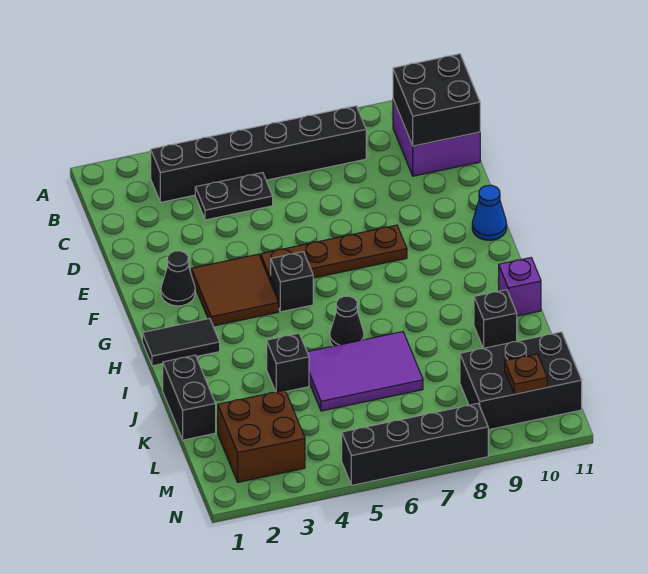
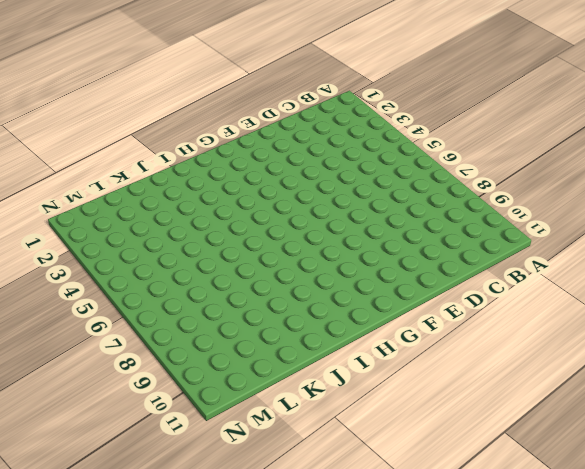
none -> black brick B3:B8 level 1
none -> purple brick B10:C11 level 1
none -> black plate C4:C5 level 1

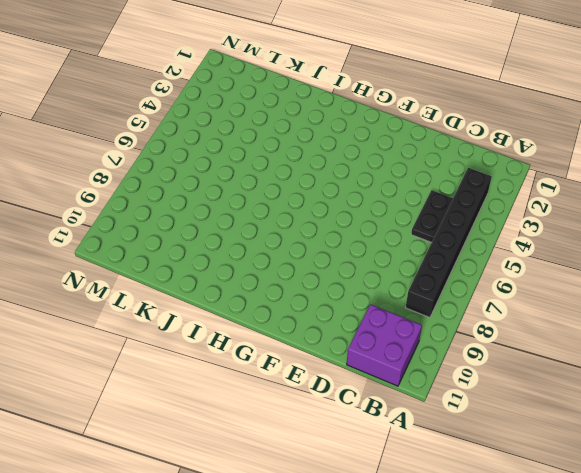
none -> black cone F2 level 1
none -> brown tile F3:G4 level 1
none -> brown plate F5:F8 level 1

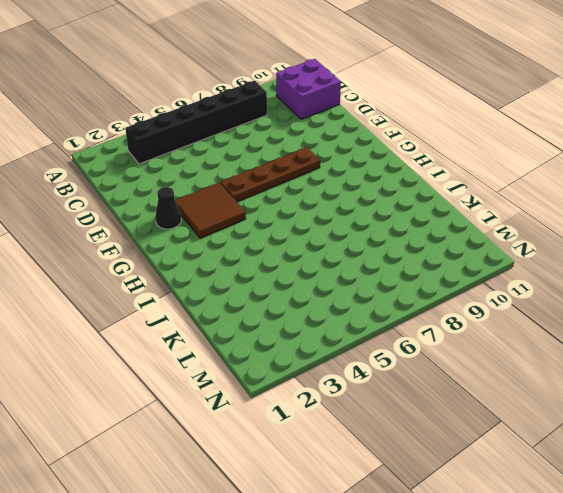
none -> black plate C4:C5 level 1
none -> blue cone F11 level 1
none -> black brick G5 level 1

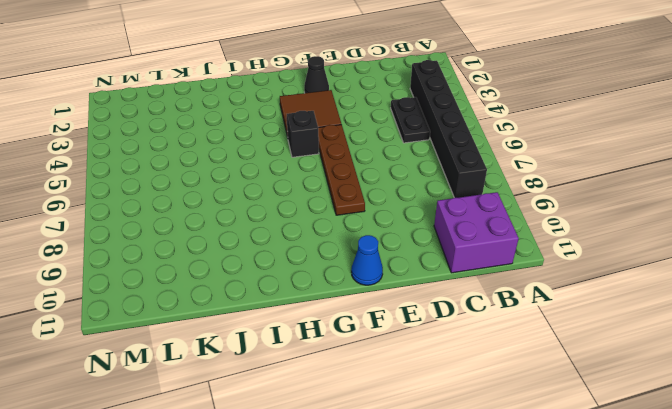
none -> black tile H1:H2 level 1
none -> black cone I6 level 1
none -> purple brick I11 level 1

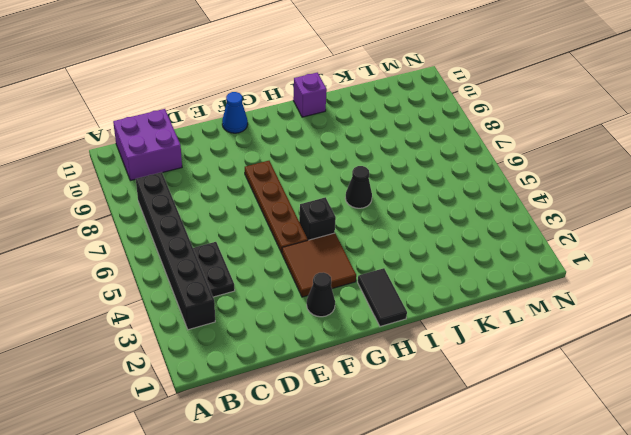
none -> black brick J1:K1 level 1
none -> black brick J4 level 1
none -> purple tile J5:K7 level 1

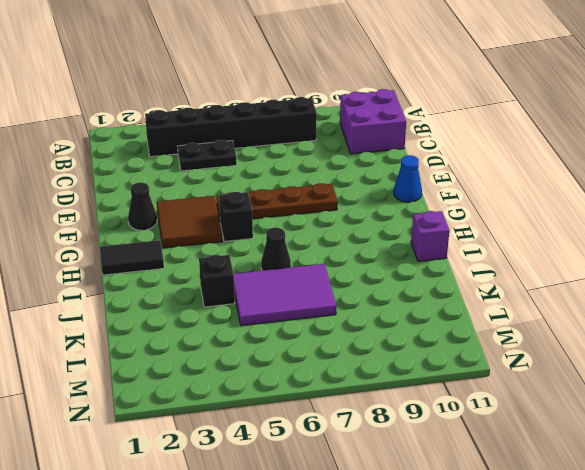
none -> black brick J1:K1 level 1
none -> black brick J10 level 1
none -> brown brick L2:M3 level 1

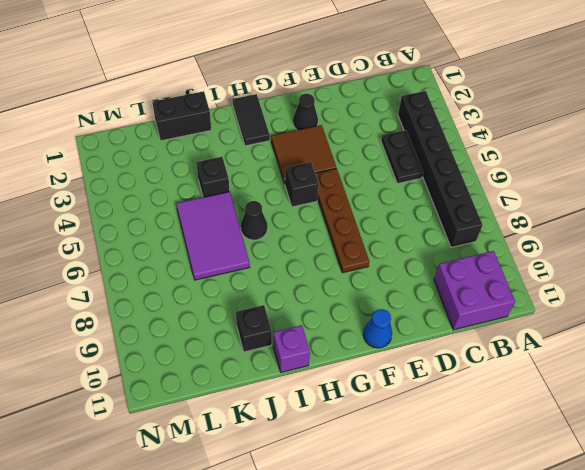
none -> brown brick L2:M3 level 1
none -> black brick L9:M11 level 1
none -> black brick N5:N8 level 1

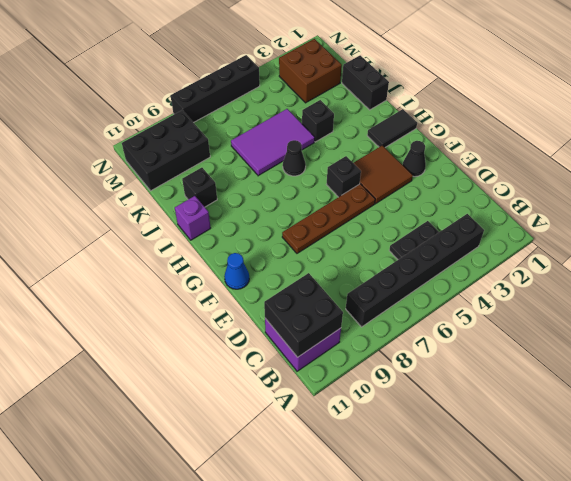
none -> brown plate M10 level 2

